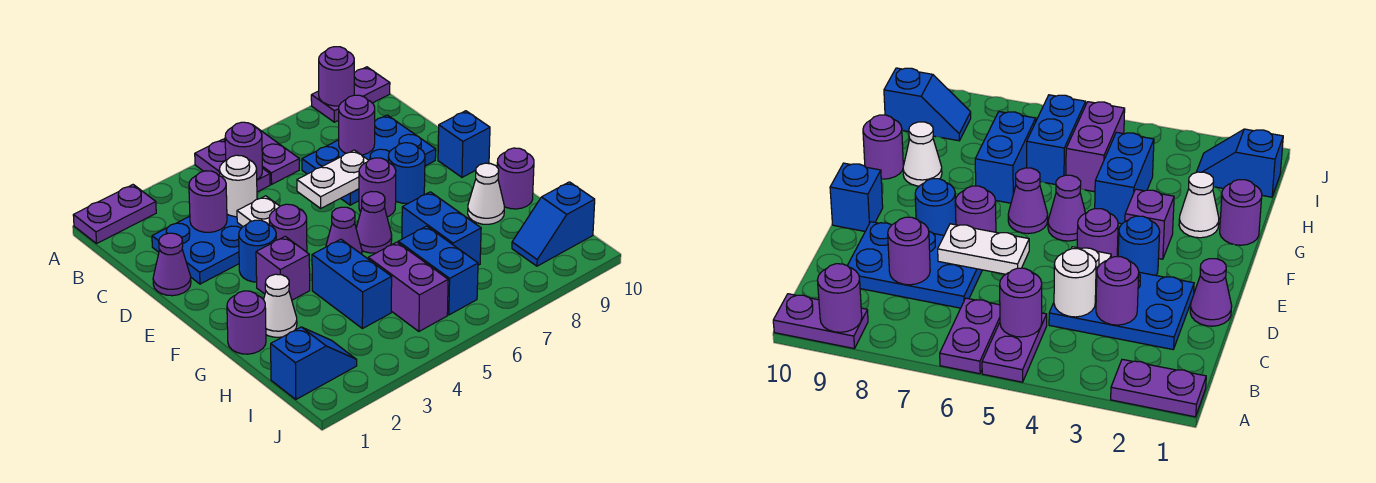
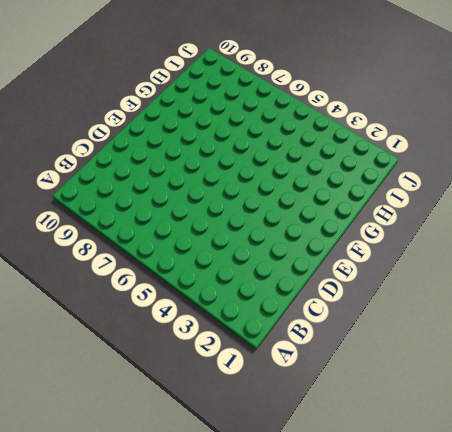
none -> purple plate A1:A2 level 1
none -> purple plate A5:B5 level 1
none -> purple plate A6:B6 level 1
none -> purple plate A9:A10 level 1

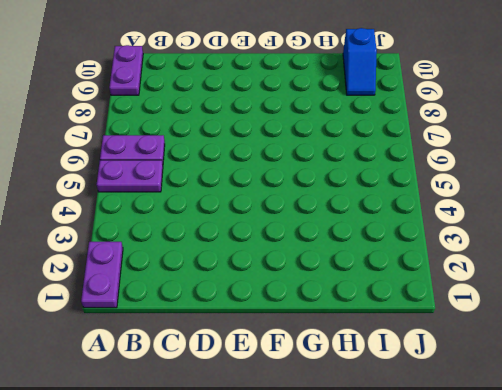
none -> blue plate C2:D4 level 1
none -> blue plate C7:D9 level 1
none -> purple cone D1 level 1
none -> blue round brick E3 level 1

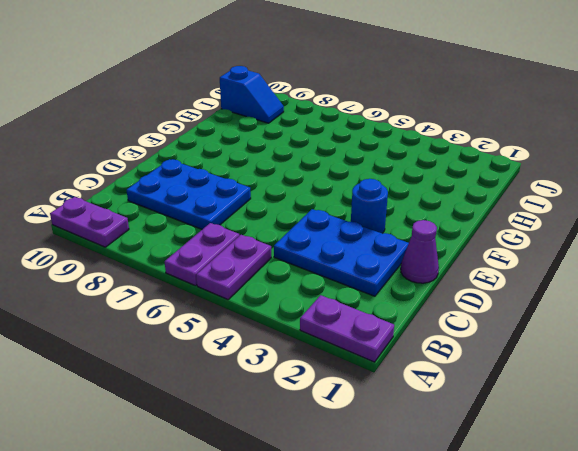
none -> purple round brick E4 level 1
none -> purple round brick E7 level 1
none -> blue round brick E8 level 1
none -> blue brick E10 level 1

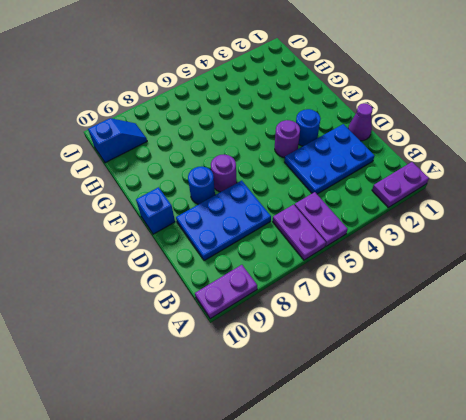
none -> purple brick F3 level 1
none -> purple cone F5 level 1
none -> purple cone F6 level 1
none -> purple round brick G1 level 1

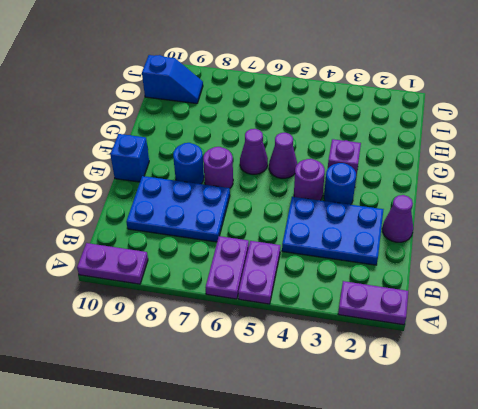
none -> purple round brick G1 level 1
none -> white cone G2 level 1
none -> blue brick G4:H4 level 1
none -> blue brick G7:H7 level 1

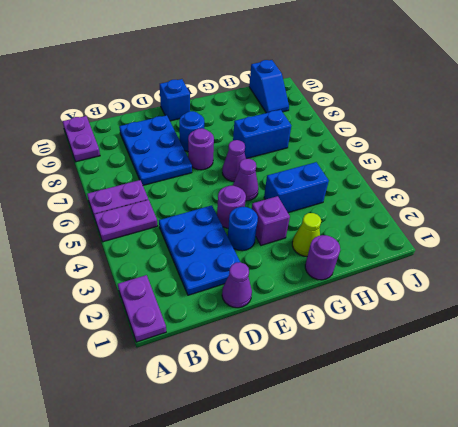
lime cone G2 level 1 -> white cone G2 level 1
none -> white cone G9 level 1
none -> purple round brick G10 level 1
none -> purple brick H5:I5 level 1
none -> blue brick H6:I6 level 1

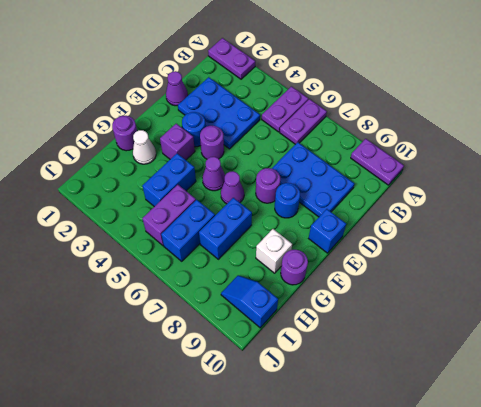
white brick G9 level 1 -> white cone G9 level 1
none -> blue slope I1:I2 level 1 top 1
none -> purple round brick A9 level 2
none -> purple round brick B5 level 2
none -> purple round brick C3 level 2

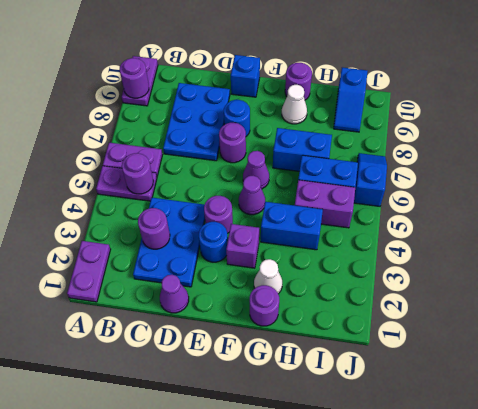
blue slope J6:J7 level 1 top 6 -> blue slope I1:I2 level 1 top 1
none -> white round brick C4 level 2
none -> purple round brick C8 level 2
none -> white plate D4 level 2
none -> white plate D6:D7 level 2

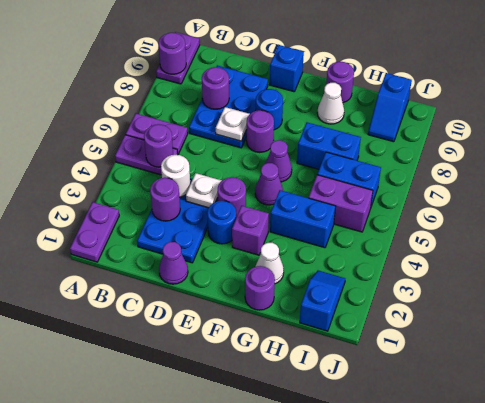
white plate D7 level 2 -> white plate D6:D7 level 2

